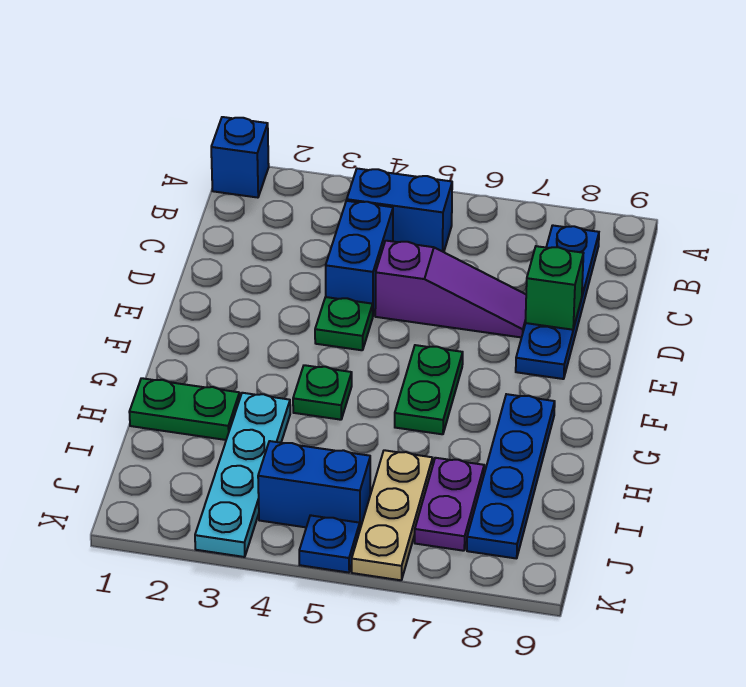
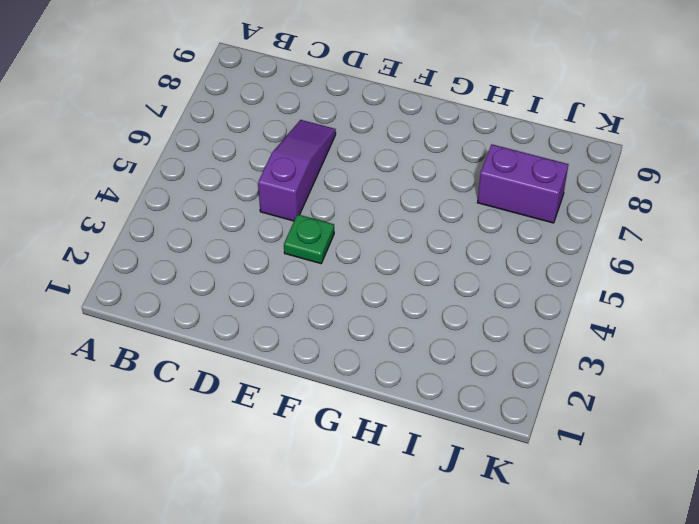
purple brick I7:J7 level 1 -> purple plate I7:J7 level 1
none -> blue brick A1 level 1
none -> blue brick B4:B5 level 1
none -> blue plate B8:E8 level 1

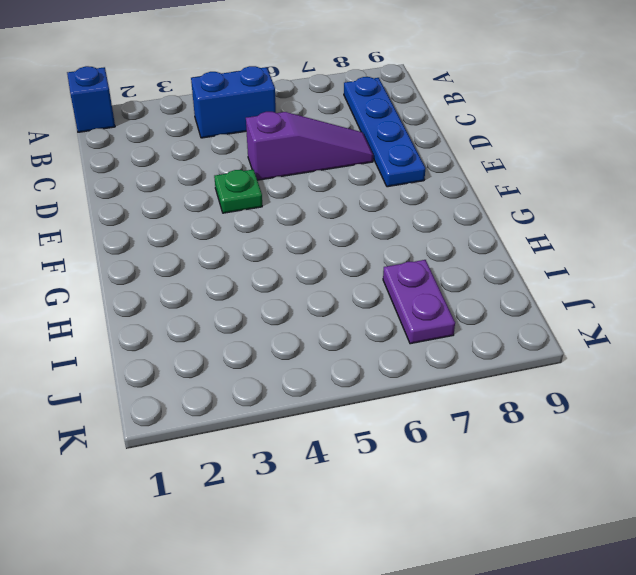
none -> blue brick C4:D4 level 1
none -> green plate F6:G6 level 1
none -> green plate G4 level 1

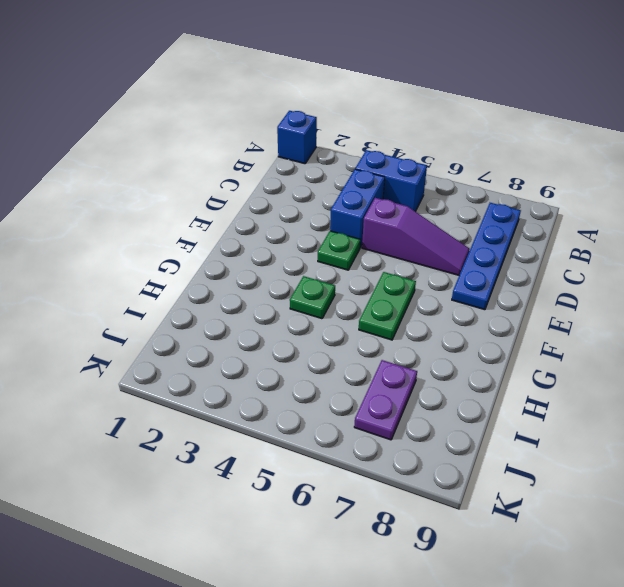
none -> blue plate G8:J8 level 1
none -> green plate H1:H2 level 1
none -> cyan plate H3:K3 level 1

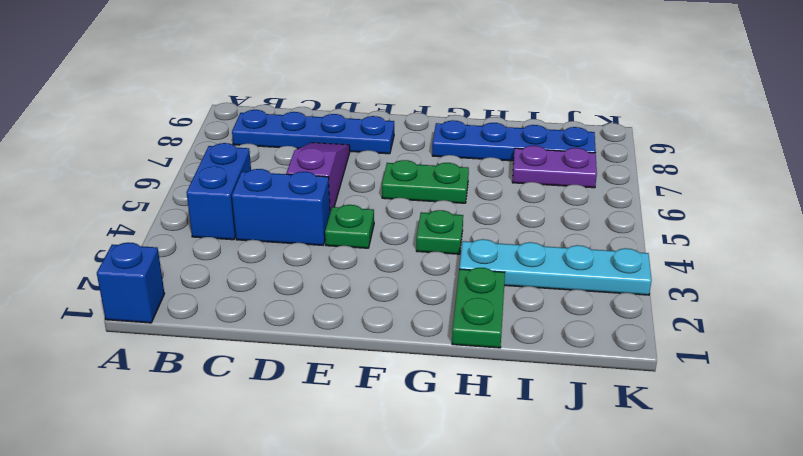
none -> tan plate I6:K6 level 1
none -> blue brick J4:J5 level 1
none -> blue plate K5 level 1

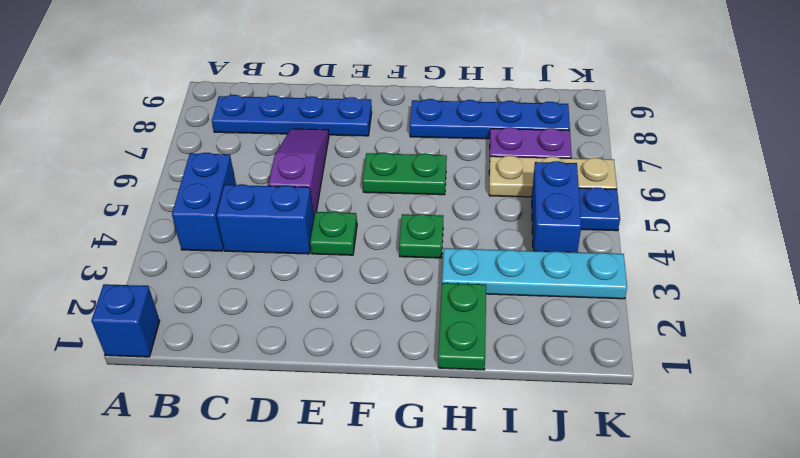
none -> green brick D8 level 2

